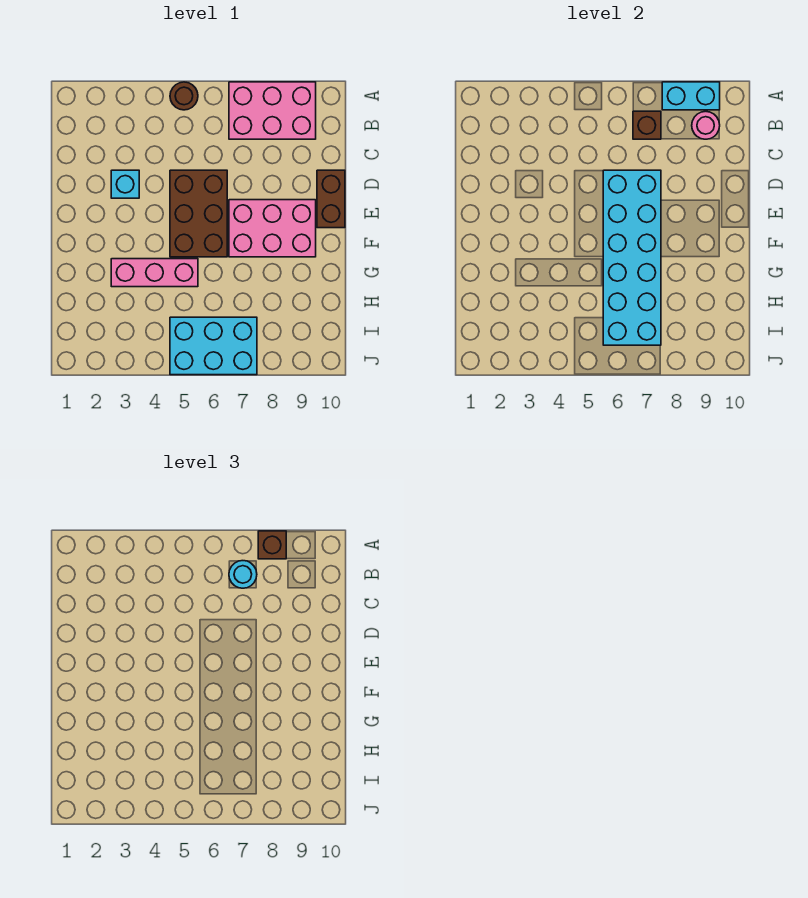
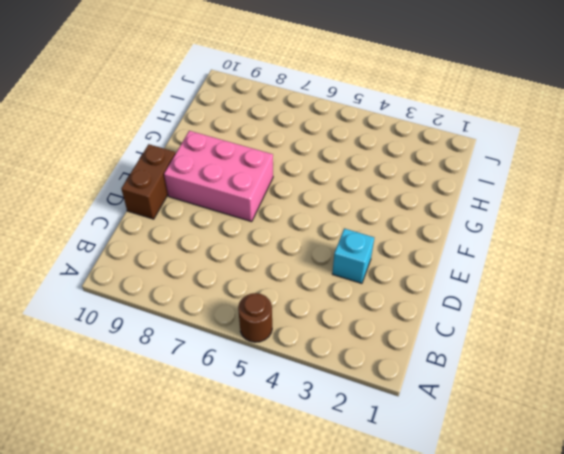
none -> pink brick A7:B9 level 1
none -> brown brick D5:F6 level 1
none -> pink brick G3:G5 level 1

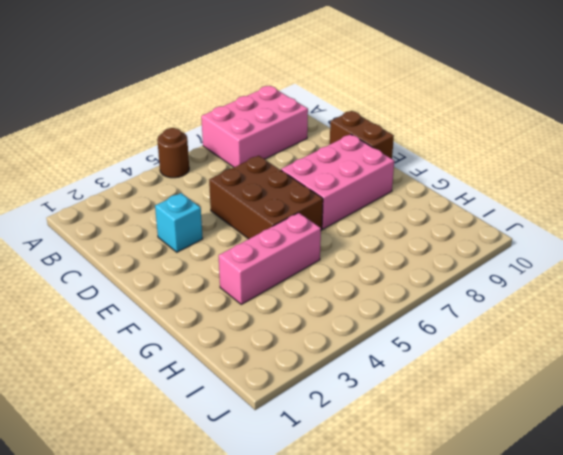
none -> cyan brick I5:J7 level 1
none -> cyan brick A8:A9 level 2
none -> brown brick B7 level 2

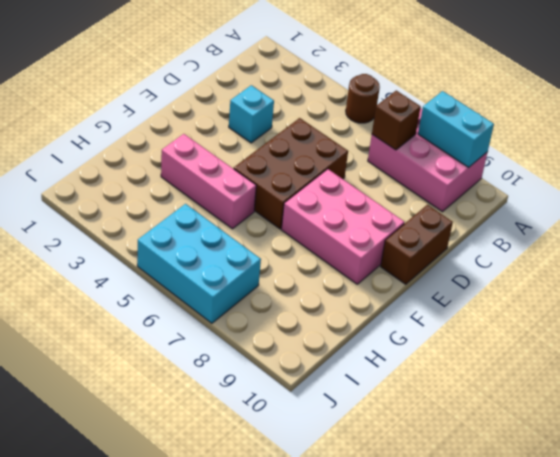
none -> pink round brick B9 level 2
none -> cyan brick D6:I7 level 2
none -> brown brick A8 level 3

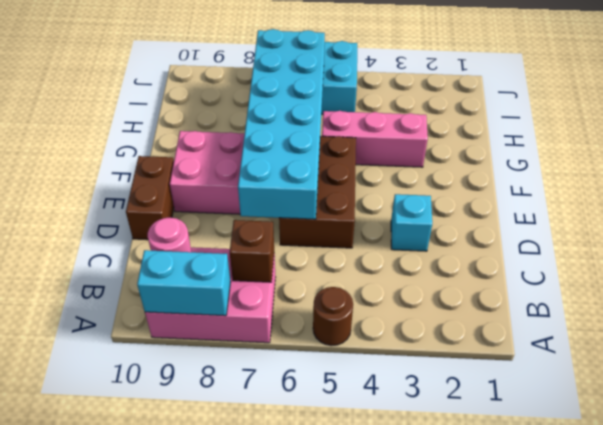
none -> brown brick A8 level 3
none -> cyan round brick B7 level 3

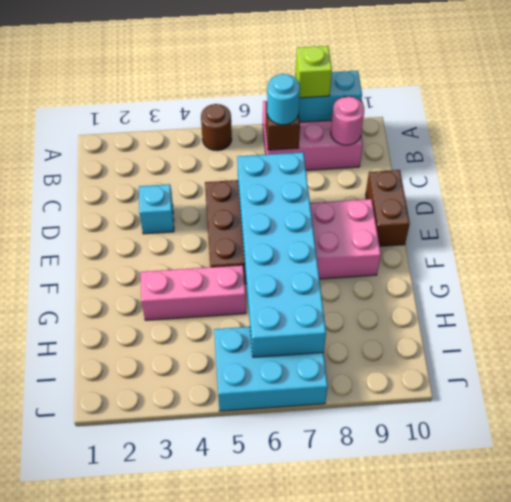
lime brick A8 level 3 -> brown brick A8 level 3

